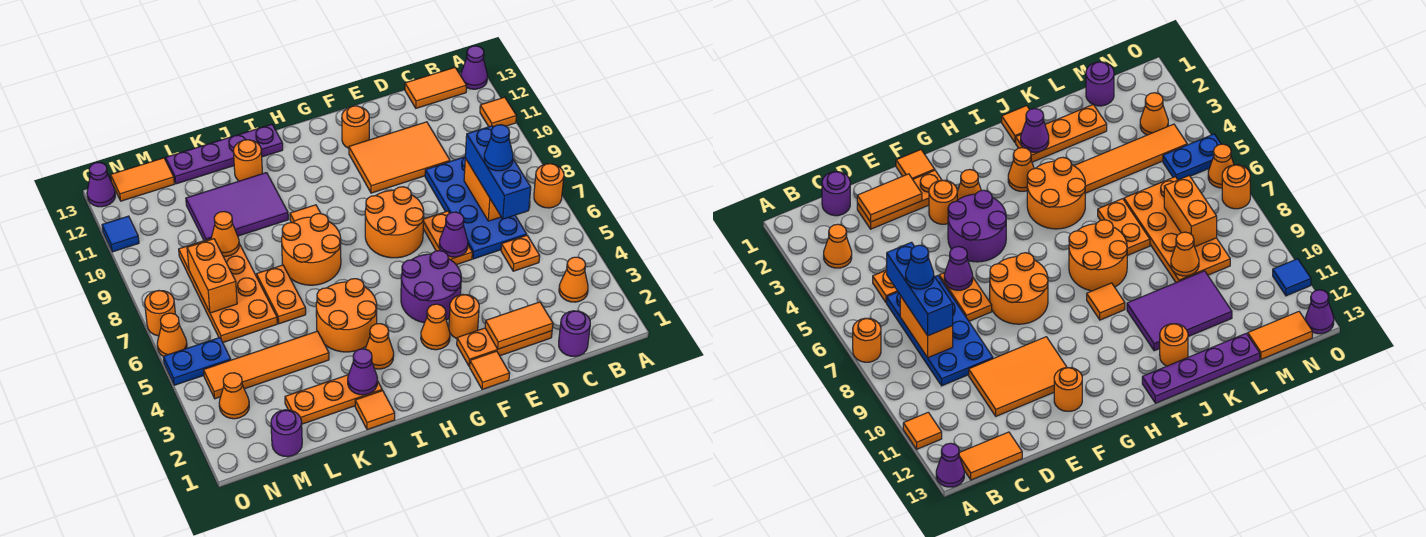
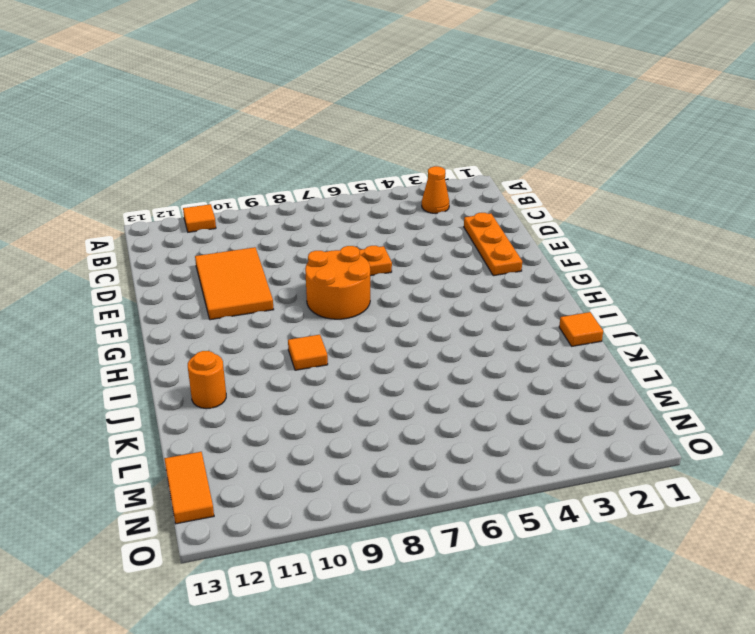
none -> orange round brick A7 level 1
none -> purple cone A13 level 1
none -> orange tile B13:C13 level 1
none -> purple round brick C1 level 1

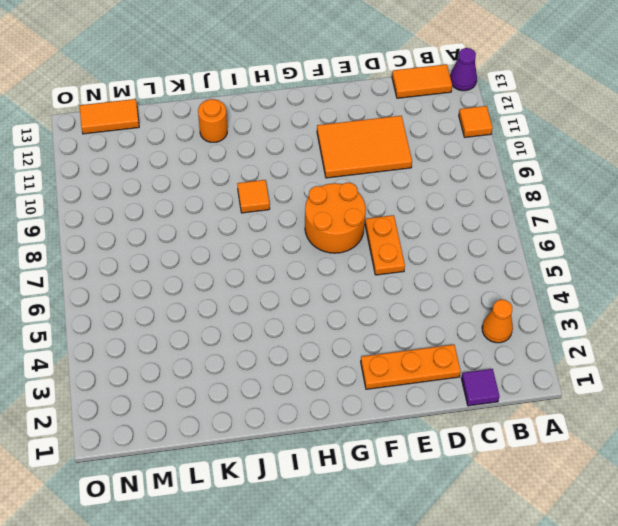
purple tile C1 level 1 -> purple round brick C1 level 1
none -> orange round brick A7 level 1
none -> orange plate C5 level 1
none -> blue plate C6:D9 level 1
none -> orange tile F1 level 1

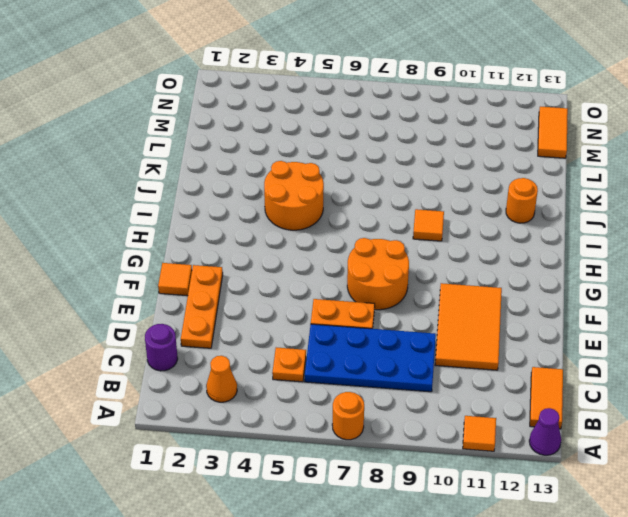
none -> orange round brick F3 level 1
none -> purple round brick F4:G5 level 1
none -> orange round brick F12 level 1
none -> orange cone G3 level 1

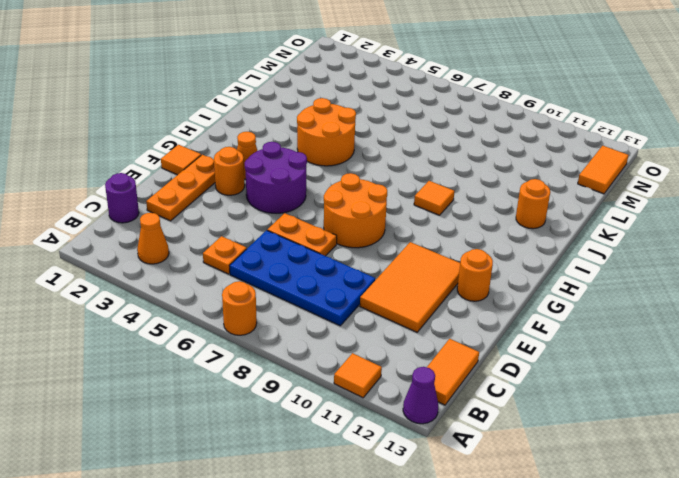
none -> orange cone I3 level 1
none -> orange round brick I7:J8 level 1
none -> purple plate I13:L13 level 1
none -> orange tile J1 level 1

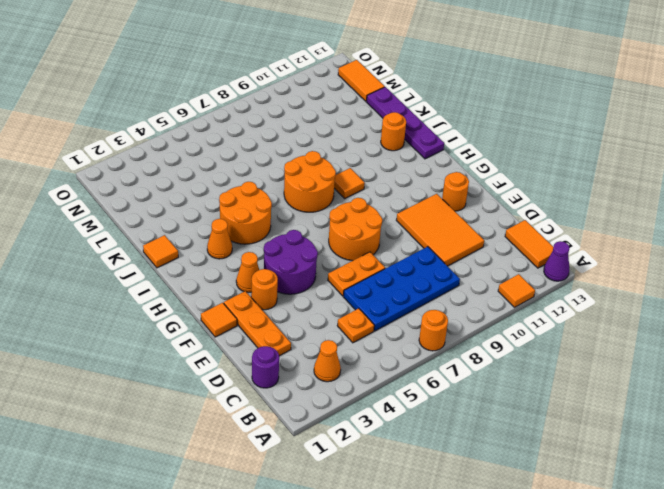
none -> orange plate J2:L2 level 1
none -> purple tile J10:L11 level 1
none -> orange tile K4:N4 level 1
none -> orange plate K6:K7 level 1

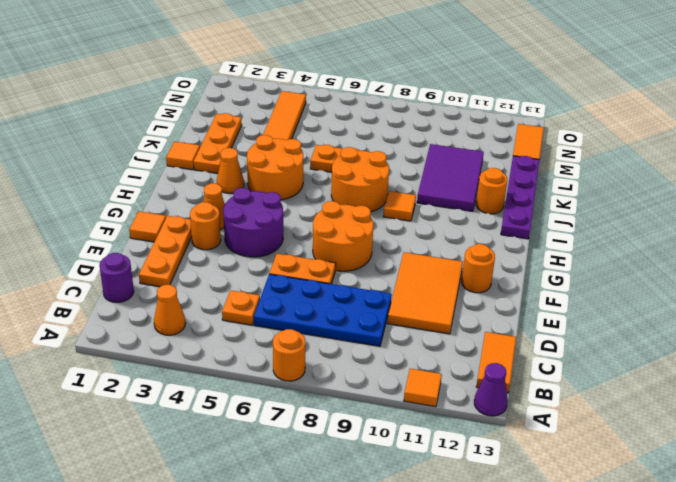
none -> orange plate L6:M9 level 1
none -> purple round brick M1 level 1
none -> orange cone N3 level 1
none -> blue plate N5:O5 level 1

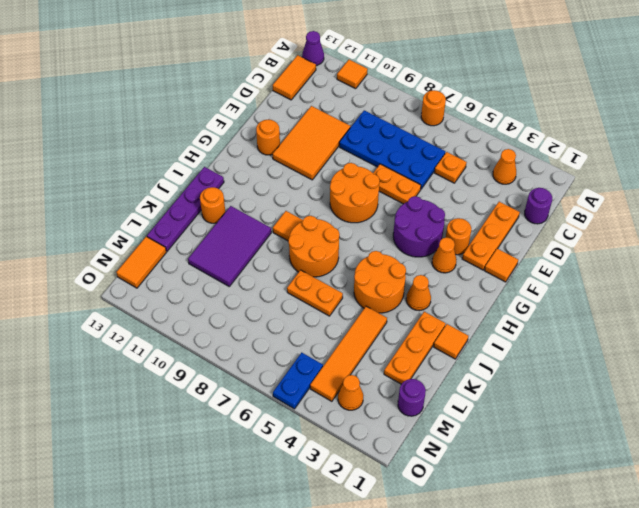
none -> orange plate L6:M9 level 1
none -> orange cone O6 level 1
none -> orange round brick O7 level 1
none -> blue tile O11 level 1

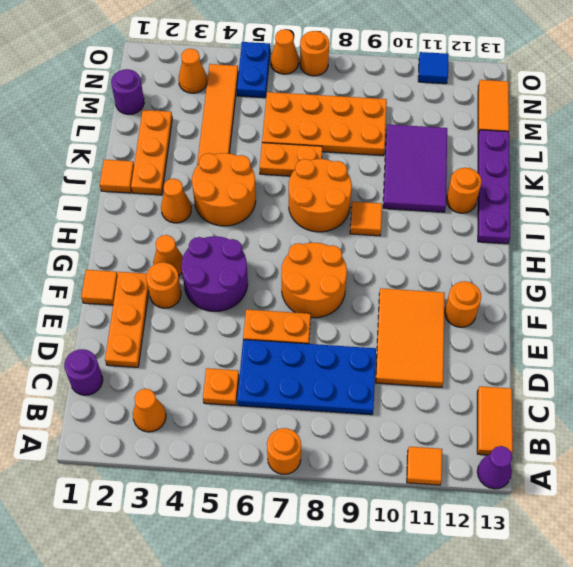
none -> purple cone O13 level 1
none -> orange brick C7:C8 level 2
none -> orange tile D2:E2 level 2
none -> purple cone E6 level 2

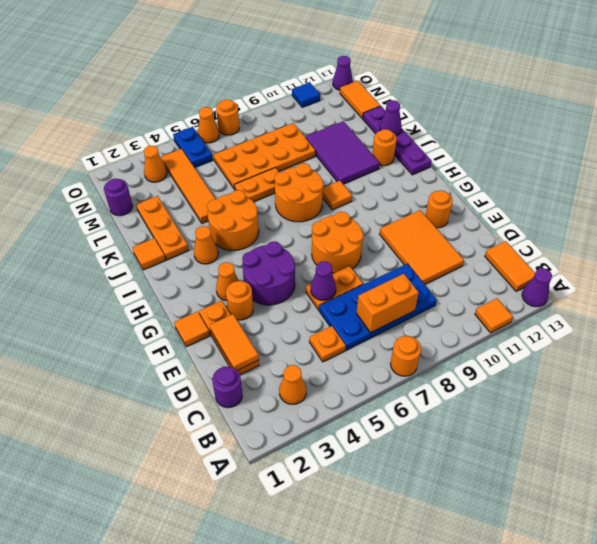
purple cone K13 level 2 -> purple cone J2 level 2
none -> orange cone L9 level 2
none -> orange brick M7:M8 level 2
none -> blue brick C6:C8 level 3
none -> blue cone C7 level 4

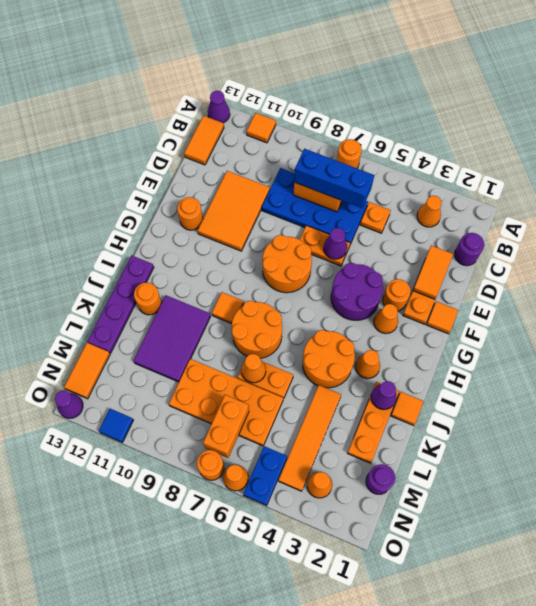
orange cone K7 level 2 -> orange cone L9 level 2
orange brick M7:N7 level 2 -> orange brick M7:M8 level 2
none -> blue cone C7 level 4

